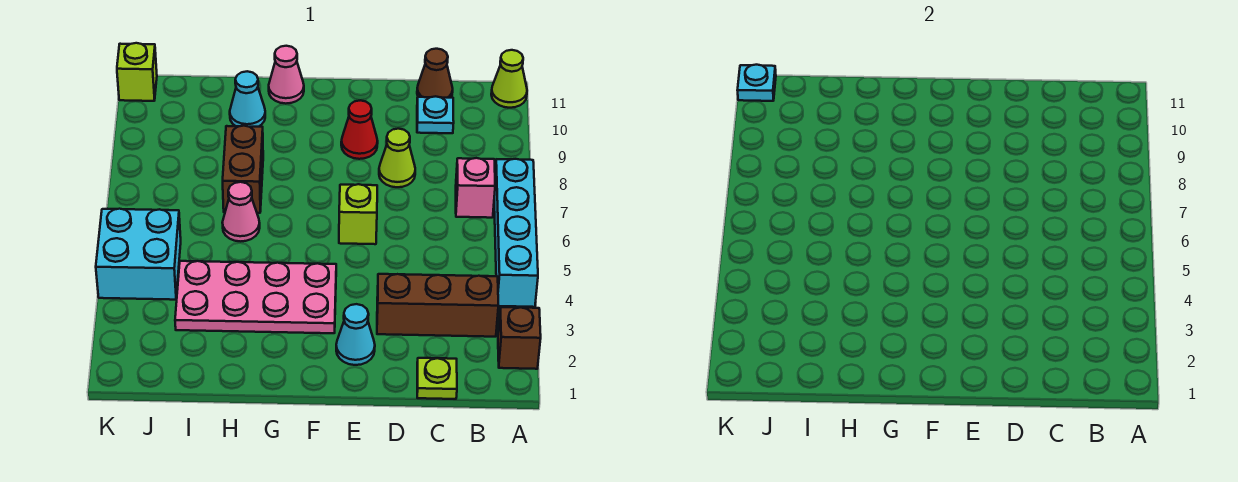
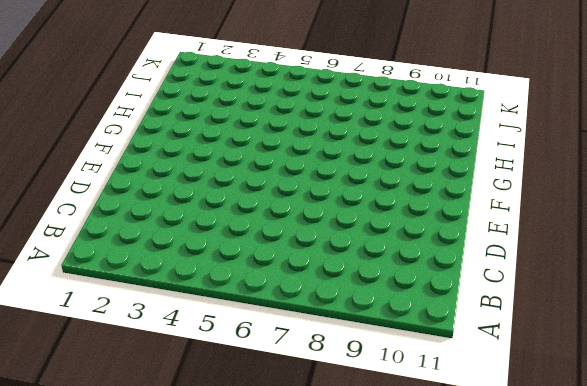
none -> brown brick A2 level 1
none -> cyan brick A4:A7 level 1
none -> lime cone A11 level 1

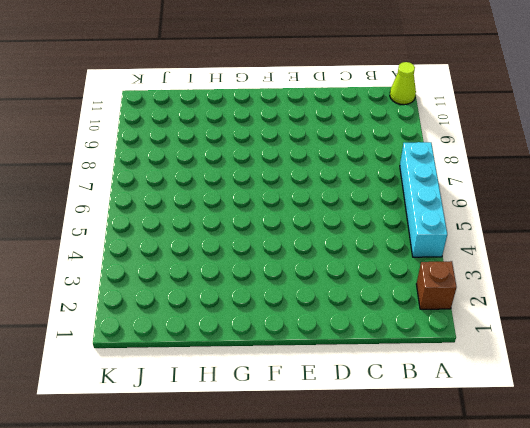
none -> brown brick B3:D3 level 1
none -> pink brick B7 level 1
none -> lime plate C1 level 1

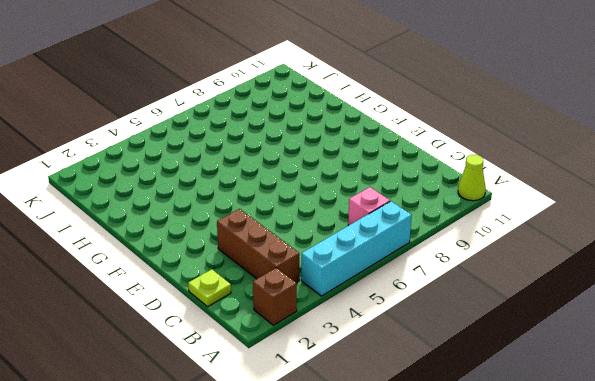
none -> cyan plate C10 level 1
none -> brown cone C11 level 1
none -> lime cone D8 level 1

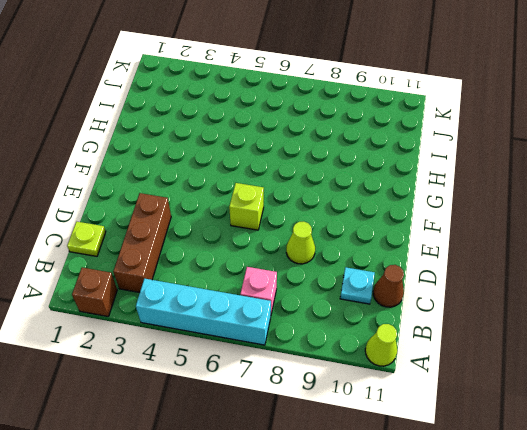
none -> cyan cone E2 level 1
none -> red cone E9 level 1
none -> pink plate F3:I4 level 1

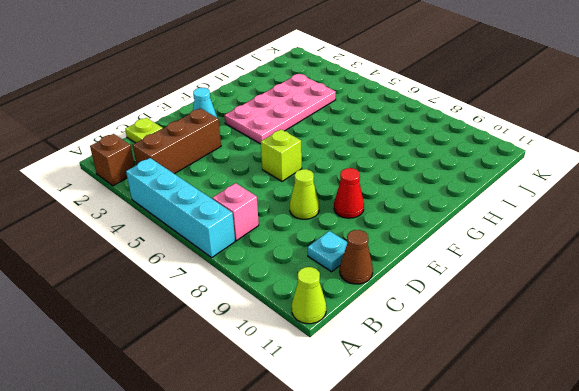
none -> pink cone G11 level 1
none -> pink cone H6 level 1
none -> brown brick H7:H8 level 1

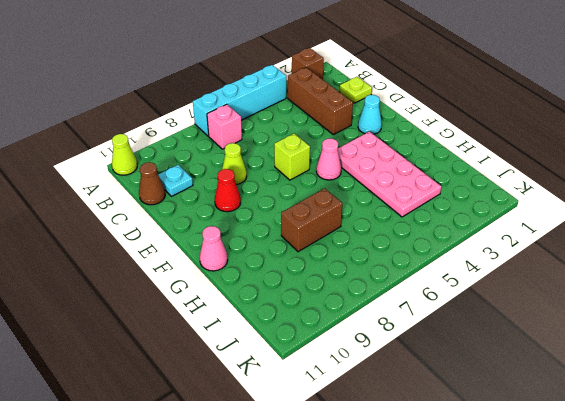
pink cone F5 level 1 -> pink cone H6 level 1
none -> cyan cone H10 level 1
none -> cyan brick J4:K5 level 1
none -> lime brick K11 level 1

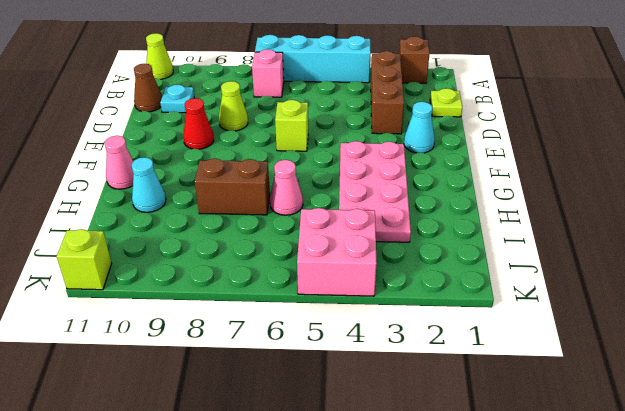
pink brick J4:K5 level 1 -> cyan brick J4:K5 level 1
none -> cyan plate K11 level 2

